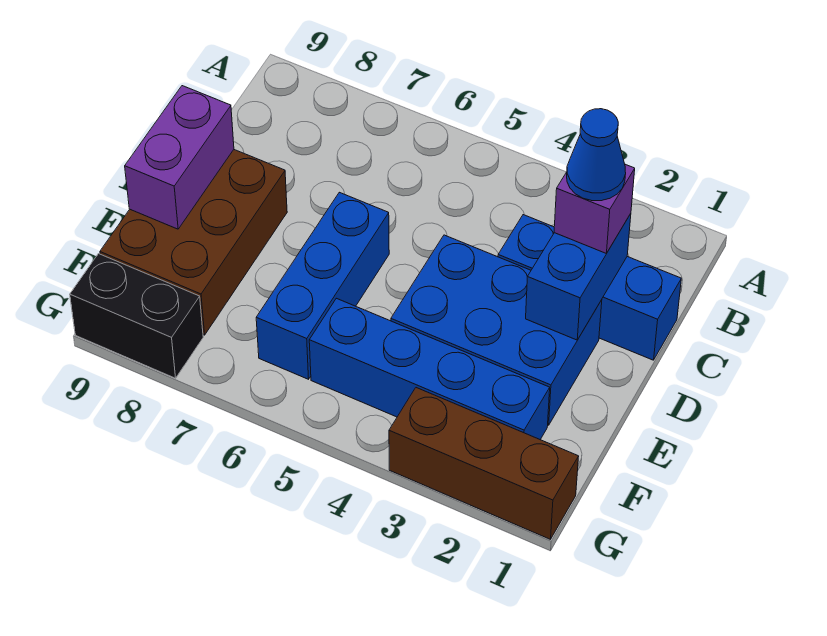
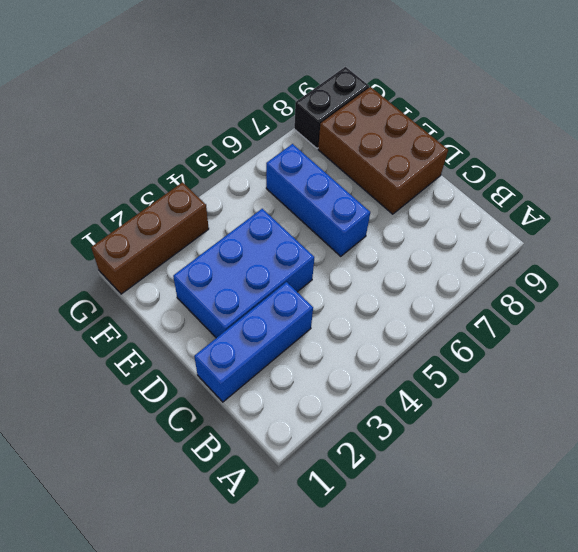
none -> blue brick F2:F5 level 1
none -> blue brick C2:D2 level 2

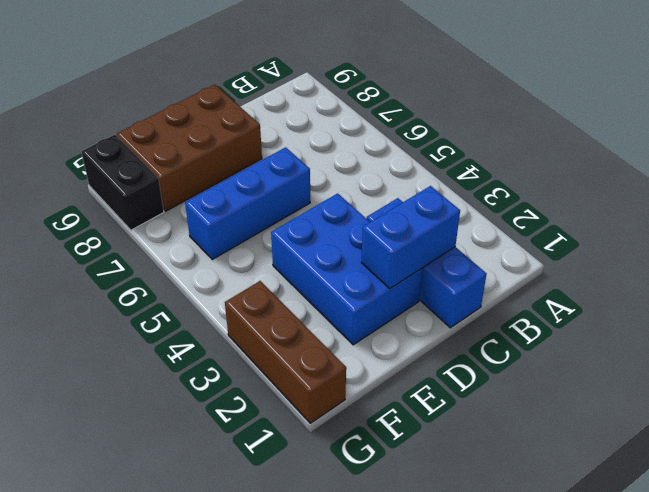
none -> blue brick F2:F5 level 1
none -> purple brick D9:E9 level 2

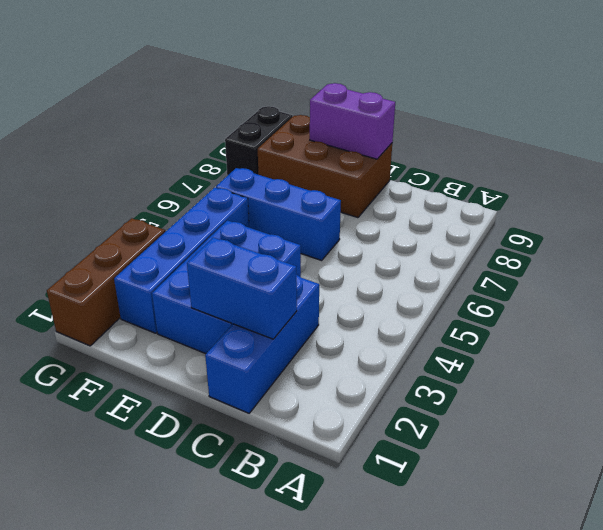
none -> purple brick C2 level 3
none -> blue cone C2 level 4

